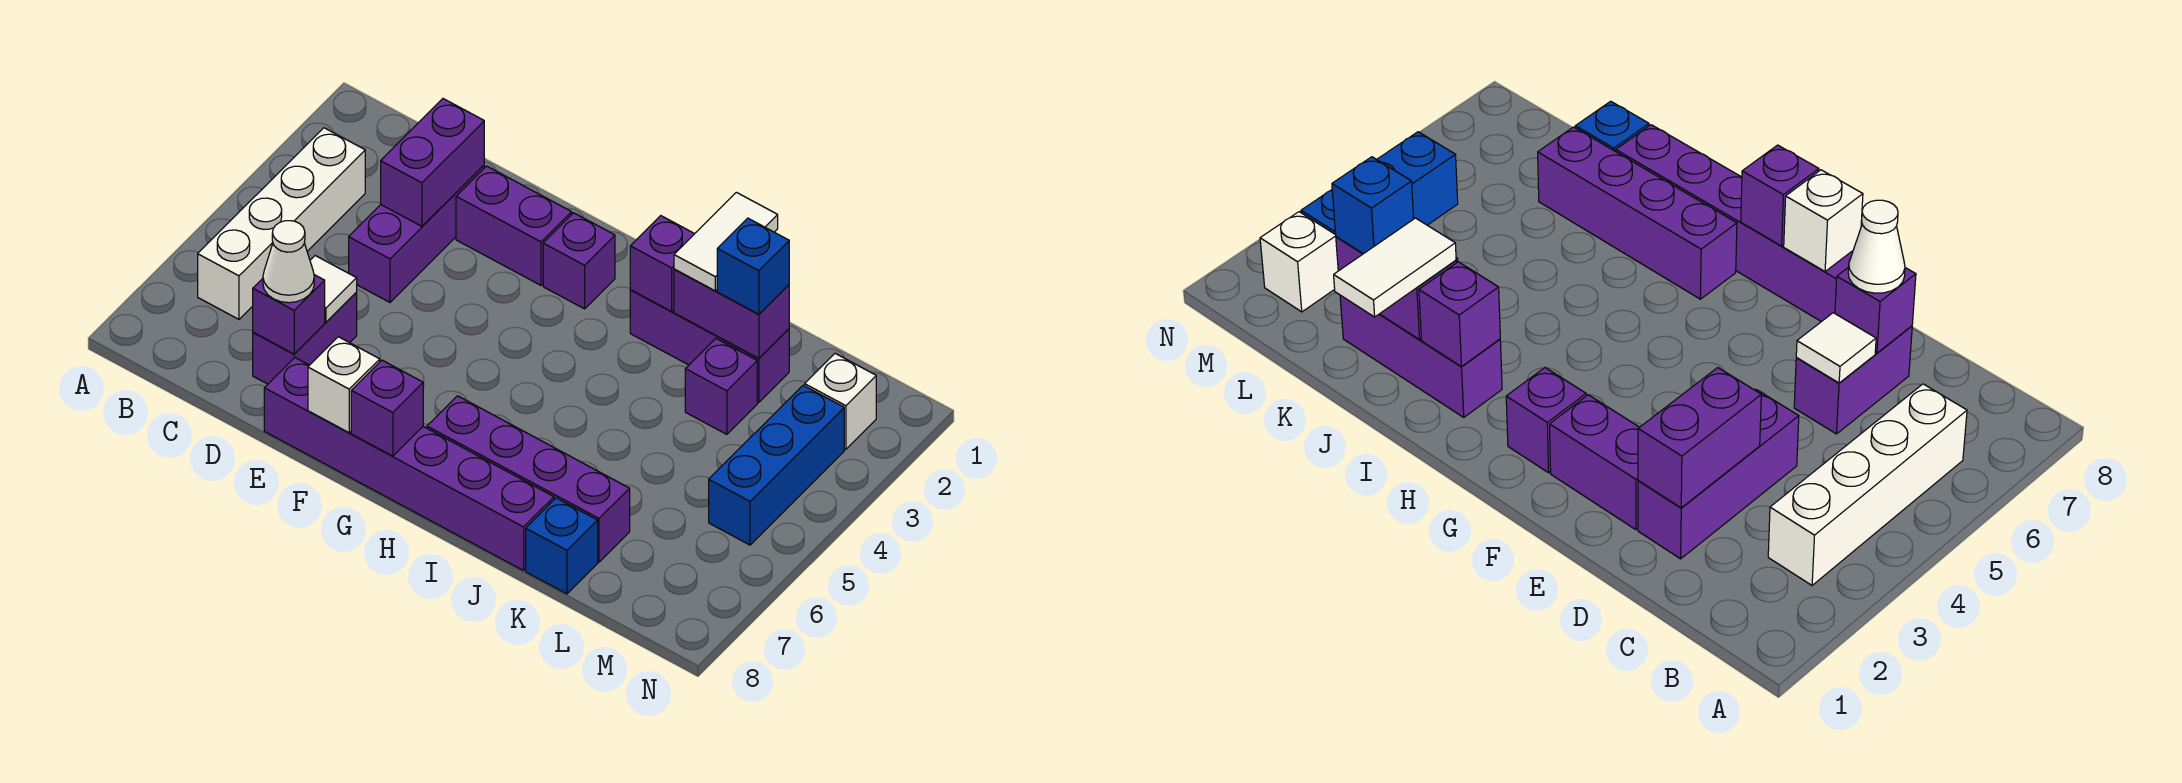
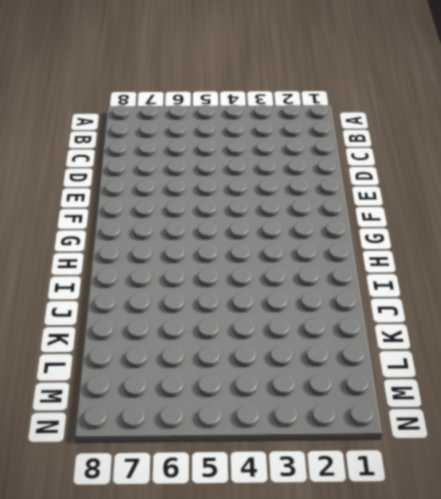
none -> white brick B3:B6 level 1
none -> purple brick D2:D4 level 1
none -> purple brick D6:D7 level 1

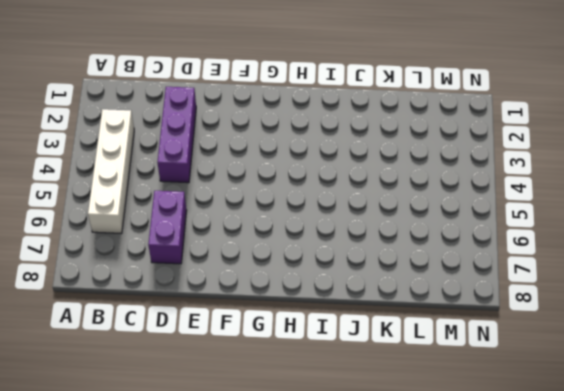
none -> purple brick E2:F2 level 1
none -> purple brick E8:J8 level 1
none -> purple brick G2 level 1

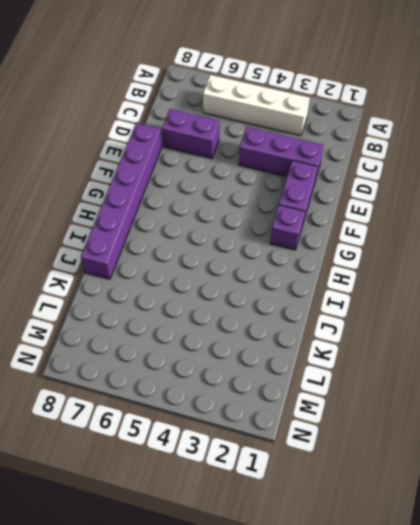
none -> purple brick H7:K7 level 1
none -> purple brick I2:K2 level 1
none -> purple brick K3 level 1

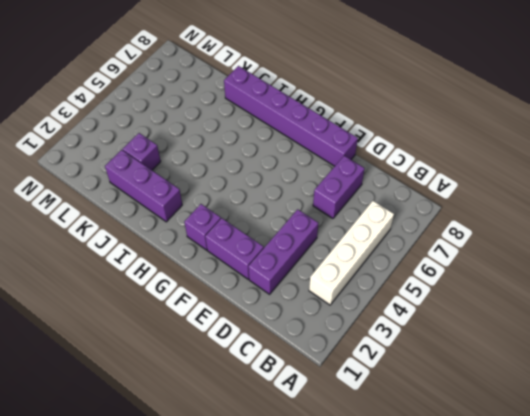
none -> purple brick H7:K7 level 1
none -> blue brick K8 level 1
none -> white brick M2 level 1

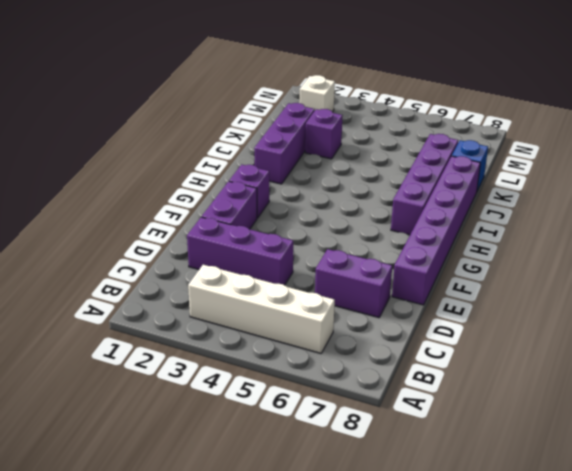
none -> blue brick M3:M5 level 1
none -> purple brick D2:D3 level 2
none -> white tile D6 level 2

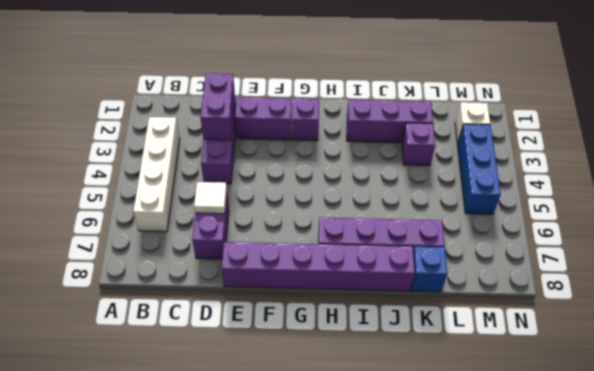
none -> purple brick D7 level 2
none -> white brick F8 level 2
none -> purple brick G8 level 2

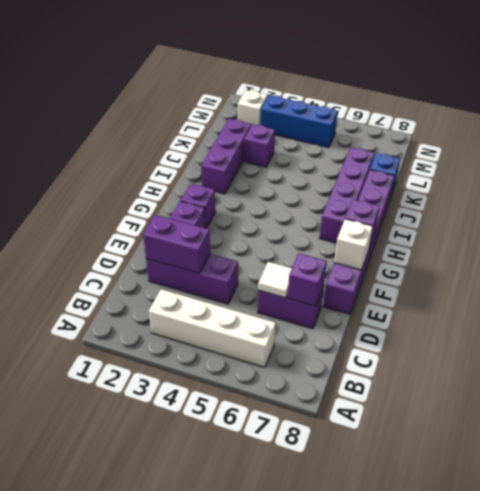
none -> purple brick I2 level 2
none -> purple brick J2:K2 level 2
none -> white cone D7 level 3

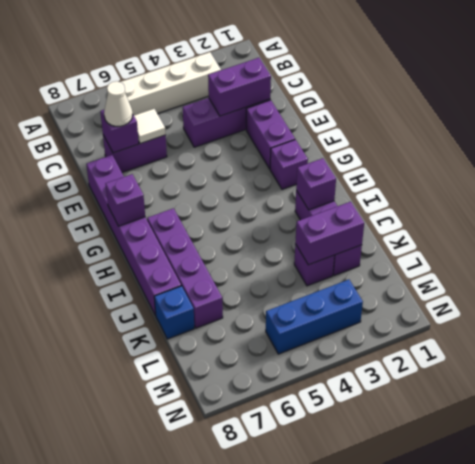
purple brick K2:K3 level 2 -> purple brick J2:K2 level 2
none -> white brick M2 level 1
none -> white brick F8 level 2
none -> white tile J1:J2 level 3

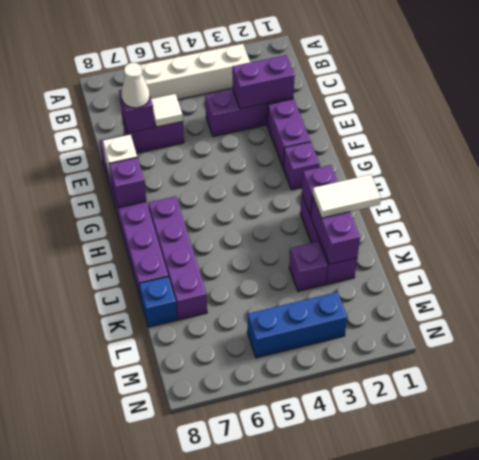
none -> white brick M2 level 1
none -> blue brick K2 level 3

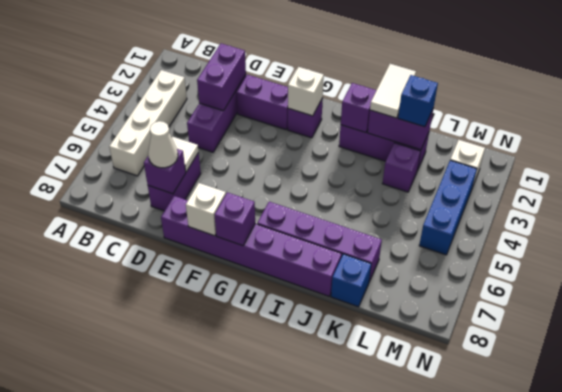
white brick G2 level 2 -> none

